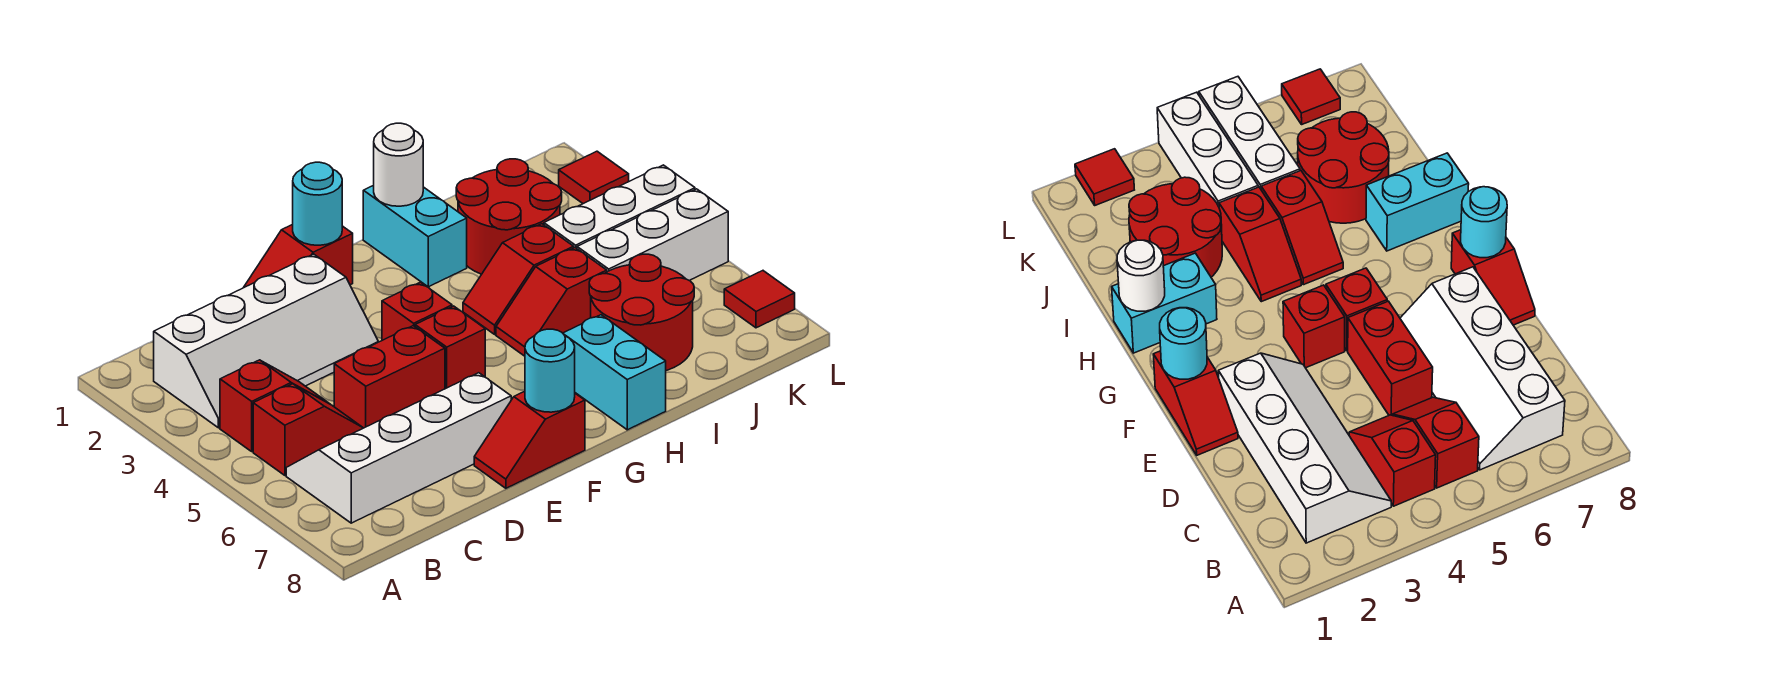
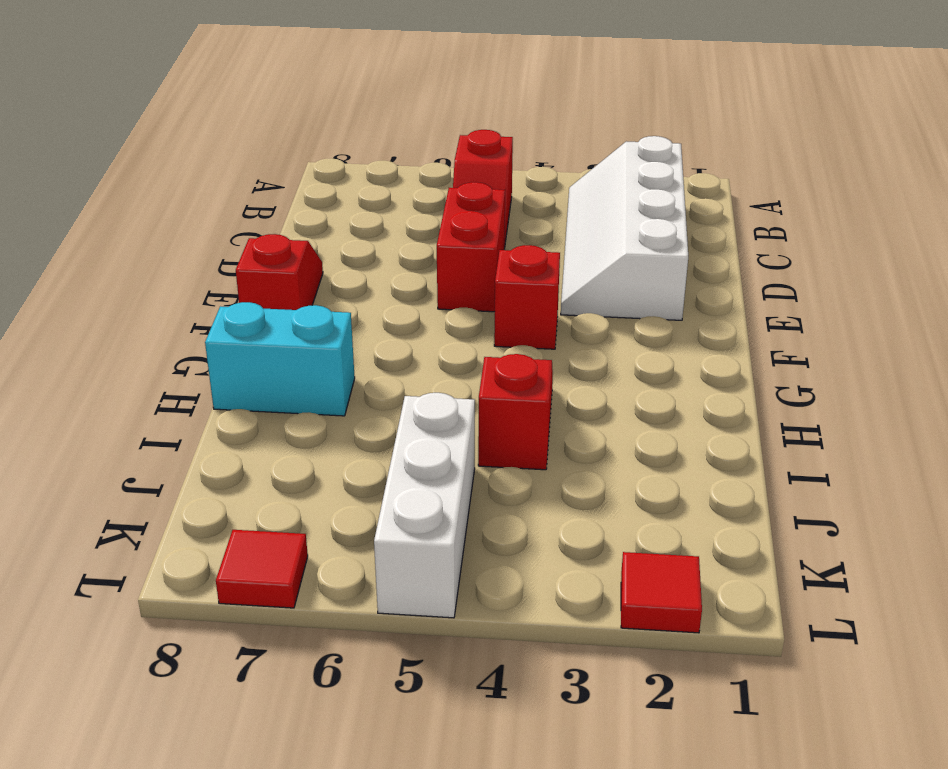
none -> red slope B4:C4 level 1 top B
none -> white slope B6:E7 level 1 top 7
none -> red slope E1:F1 level 1 top F

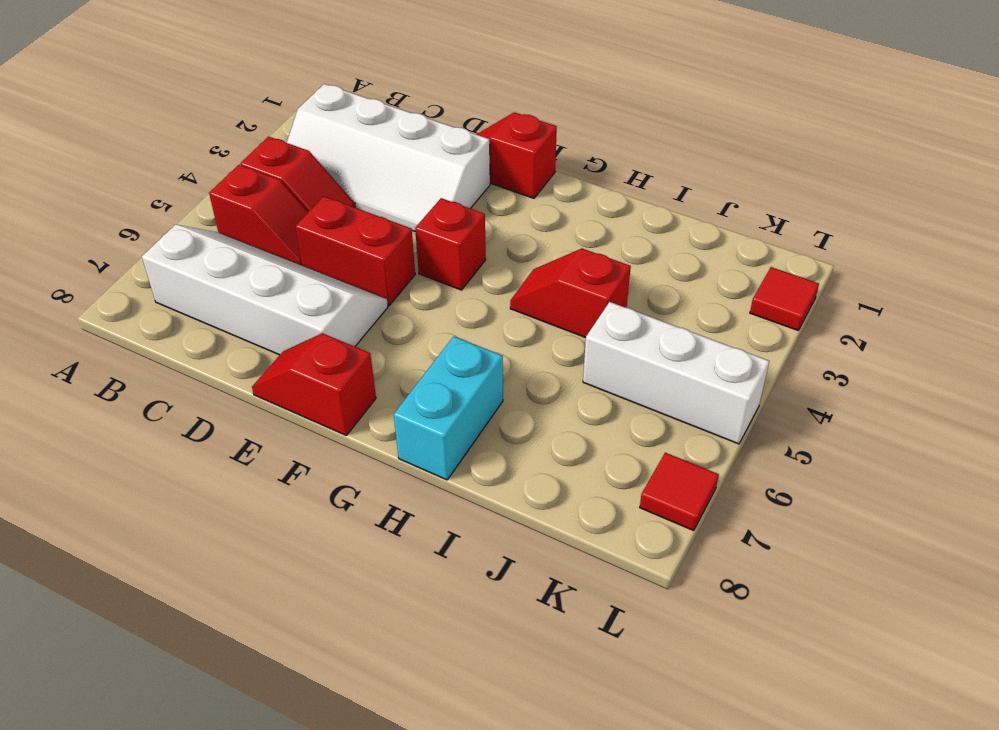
none -> red brick F5 level 1
none -> cyan brick H1:H2 level 1
none -> red slope H5:I5 level 1 top I

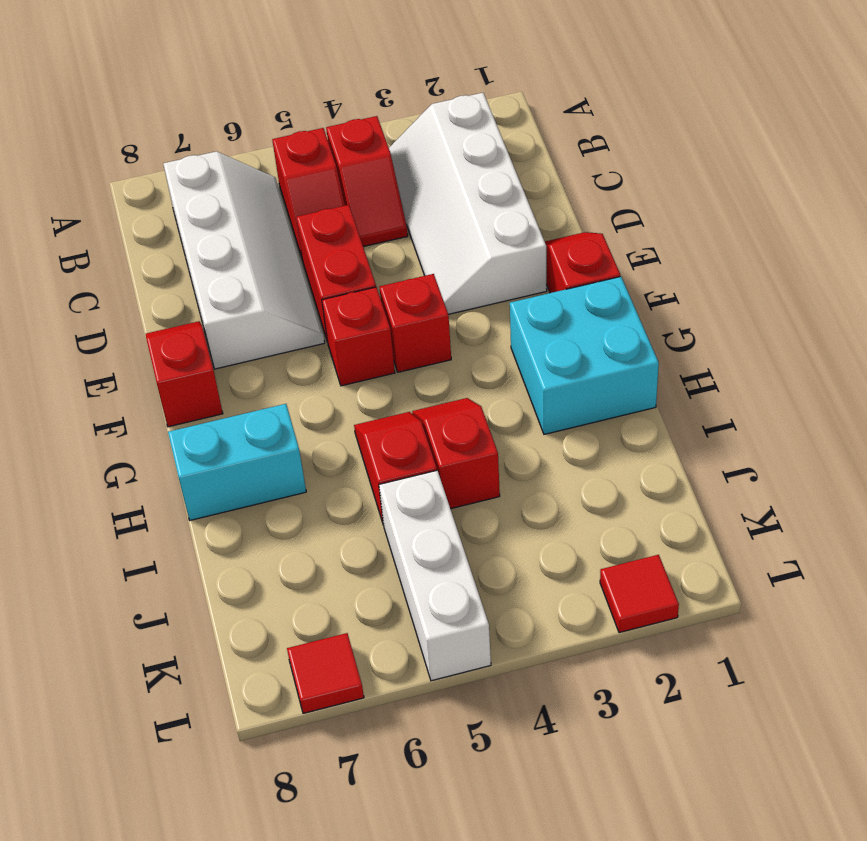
cyan brick G1:H2 level 1 -> cyan brick H1:H2 level 1
none -> red round brick I2:J3 level 1
none -> red round brick I6:J7 level 1
none -> white brick J4:L4 level 1

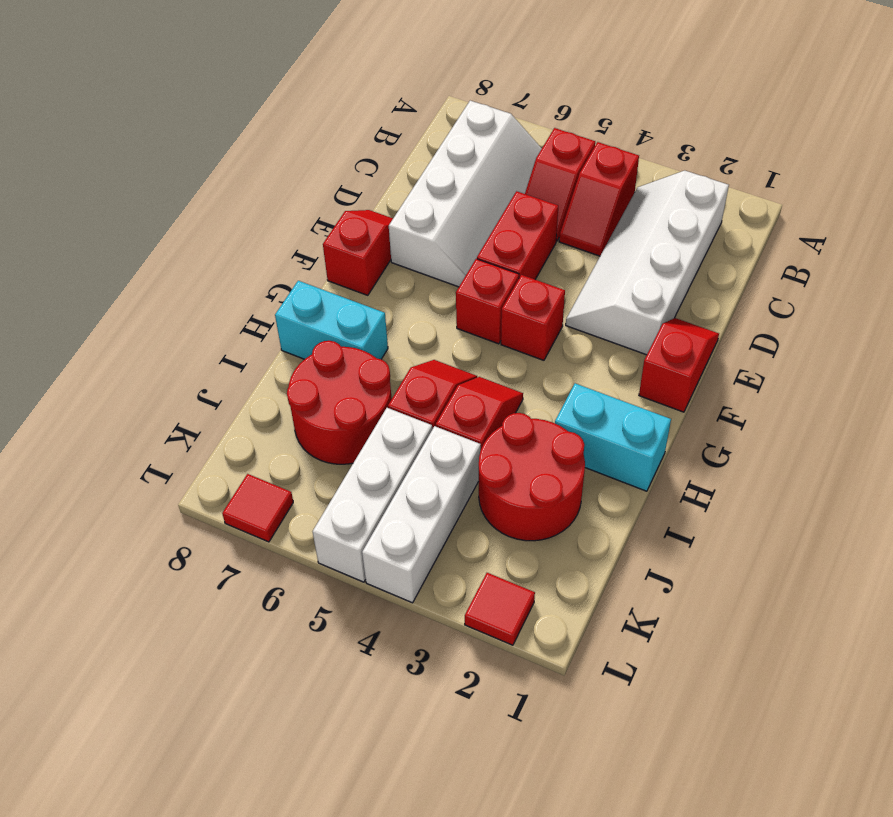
none -> cyan round brick F1 level 2
none -> cyan round brick F8 level 2
none -> white round brick H1 level 2

